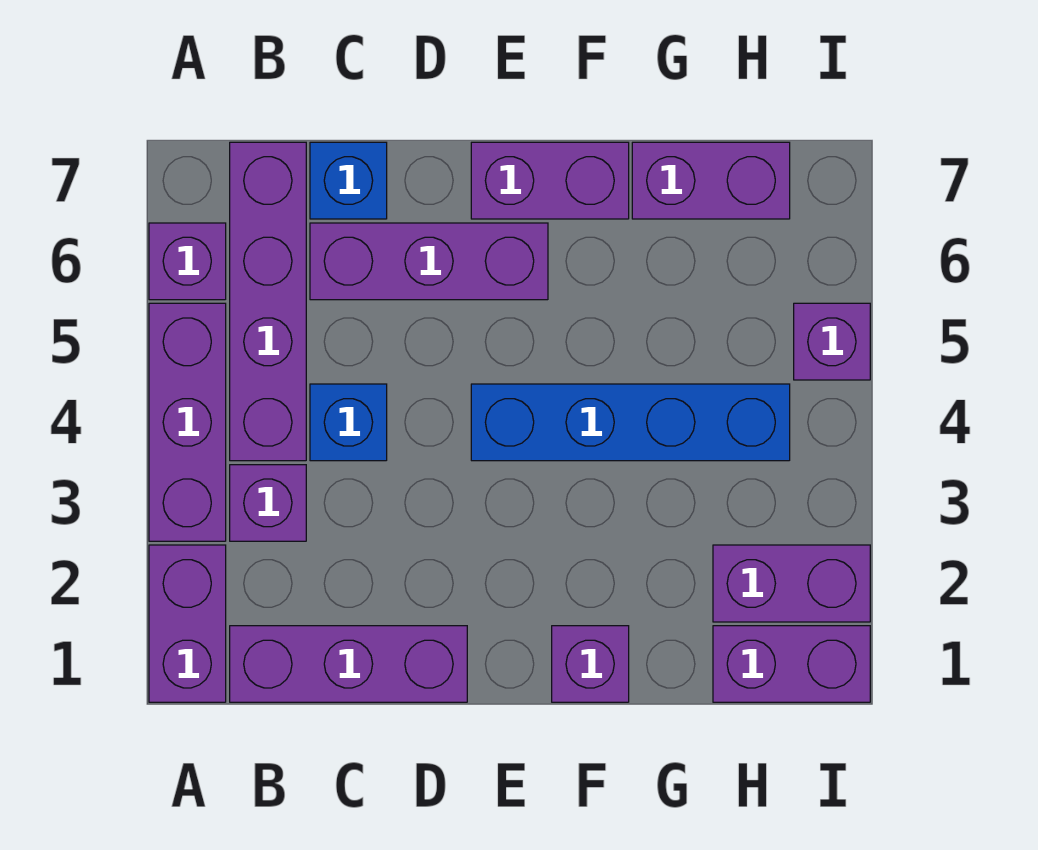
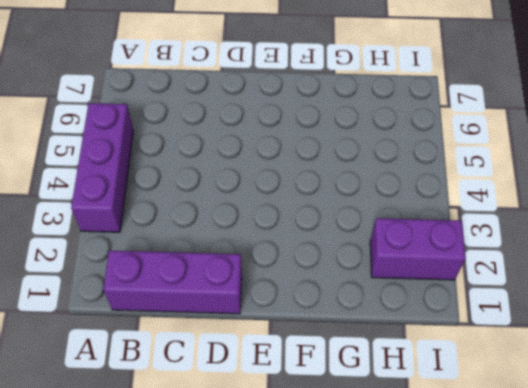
none -> purple brick A1:A2 level 1
none -> purple brick A6 level 1
none -> purple brick B3 level 1

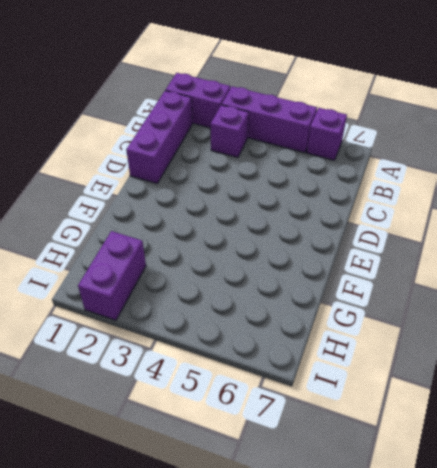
none -> purple brick B4:B7 level 1
none -> blue brick C4 level 1
none -> purple brick C6:E6 level 1

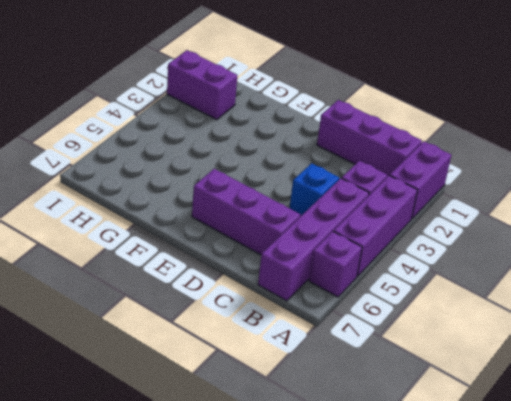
none -> blue brick C7 level 1
none -> blue brick E4:H4 level 1
none -> purple brick E7:F7 level 1

